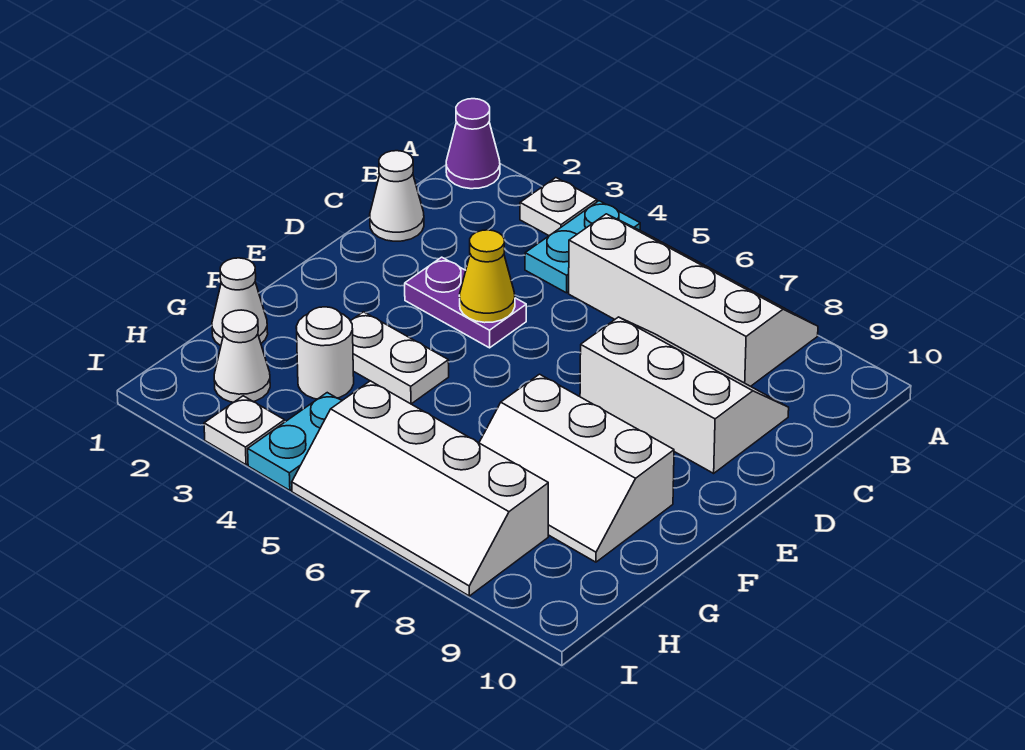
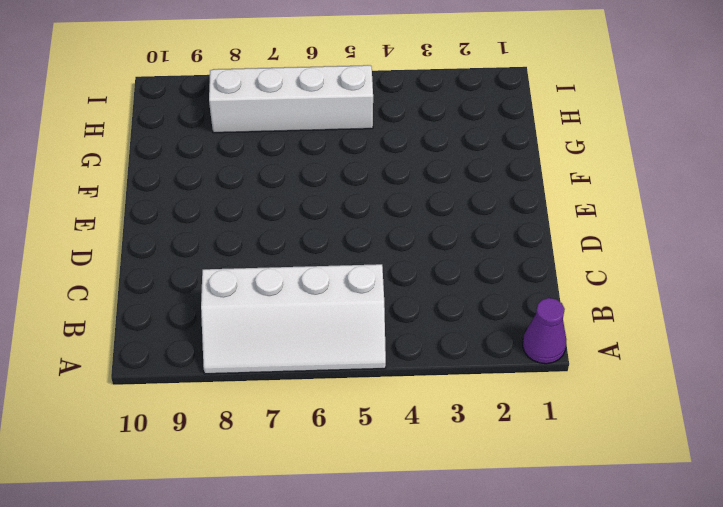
none -> white plate A3 level 1
none -> cyan plate A4:B4 level 1
none -> white cone C1 level 1

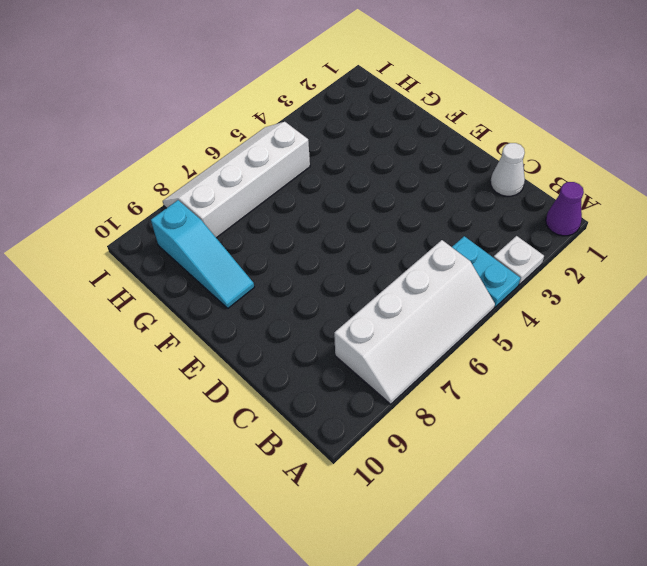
cyan slope F9:H9 level 1 top H -> white slope F7:G9 level 1 top F
none -> white slope C7:D9 level 1 top D
none -> purple plate D3:D4 level 1
none -> white plate F3:F4 level 1

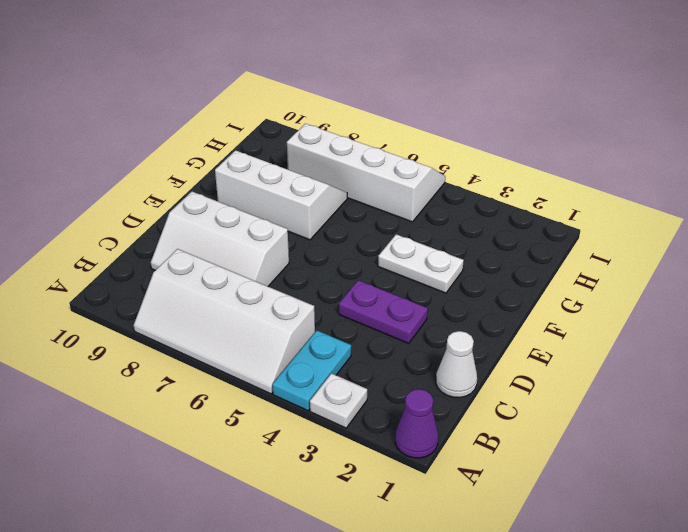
none -> white cone G1 level 1
none -> white round brick G3 level 1
none -> white cone H2 level 1

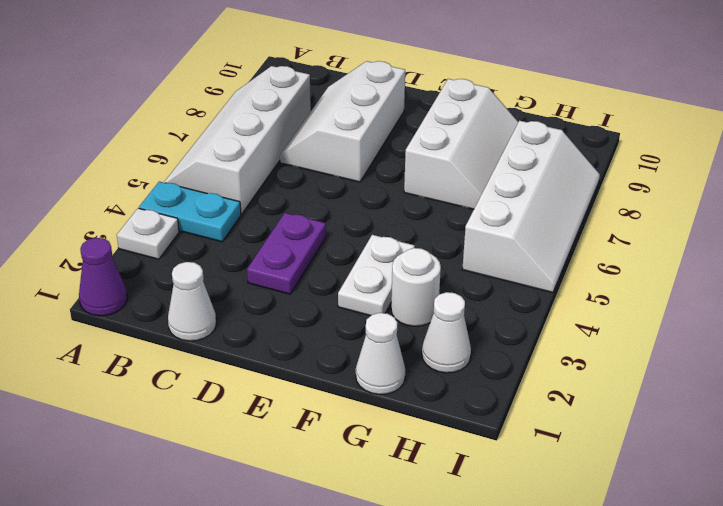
none -> cyan plate H4:I4 level 1
none -> white plate I3 level 1
none -> yellow cone D4 level 2

